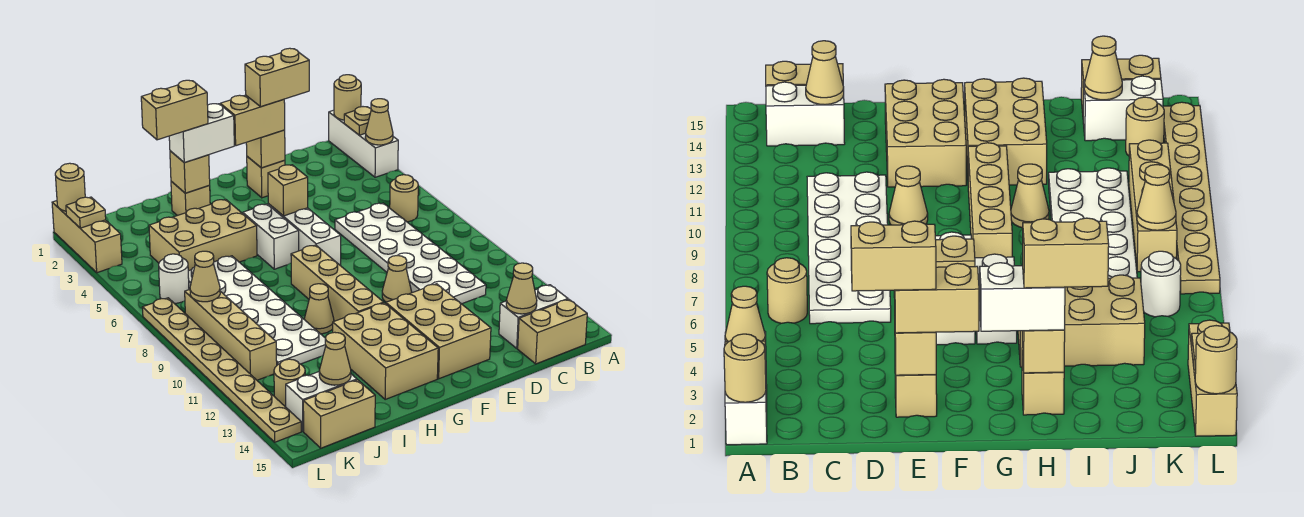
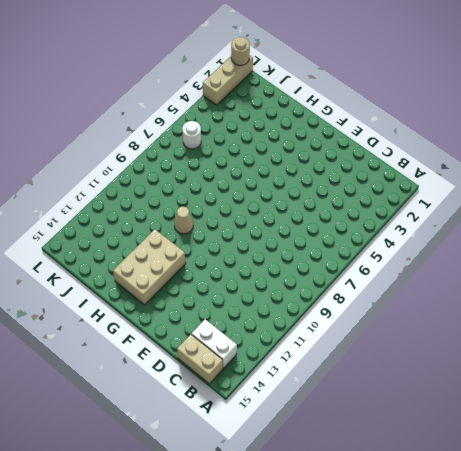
none -> white brick A1:A3 level 1
none -> tan round brick B6 level 1
none -> white plate C6:D11 level 1
none -> tan brick E2 level 1

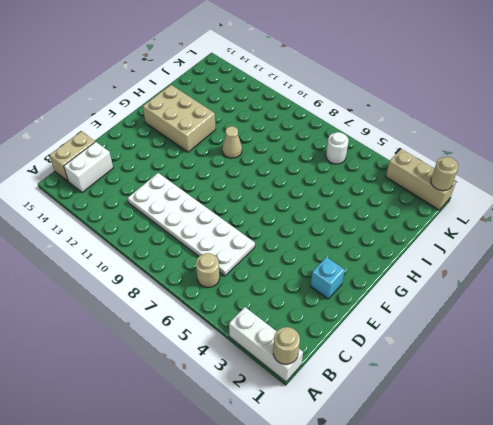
cyan brick E2 level 1 -> tan brick E2 level 1
none -> tan cone E10 level 1
none -> tan brick E12:F14 level 1
none -> white brick F5:F7 level 1
none -> white brick G5:G6 level 1

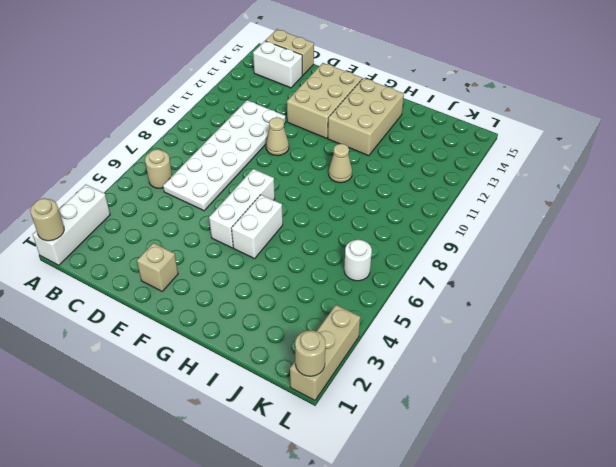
none -> tan brick G8:G11 level 1
none -> tan brick H2 level 1
none -> tan brick H4:J5 level 1
none -> white plate I6:J11 level 1

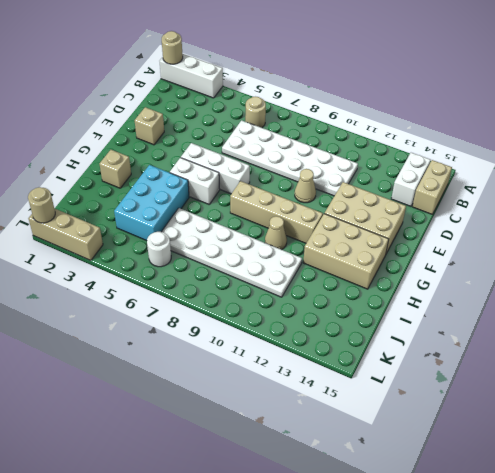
cyan brick H4:J5 level 1 -> tan brick H4:J5 level 1
none -> white brick J14:K14 level 1
none -> tan brick J15:K15 level 1
none -> tan brick K8:K11 level 1
none -> tan round brick K13 level 1

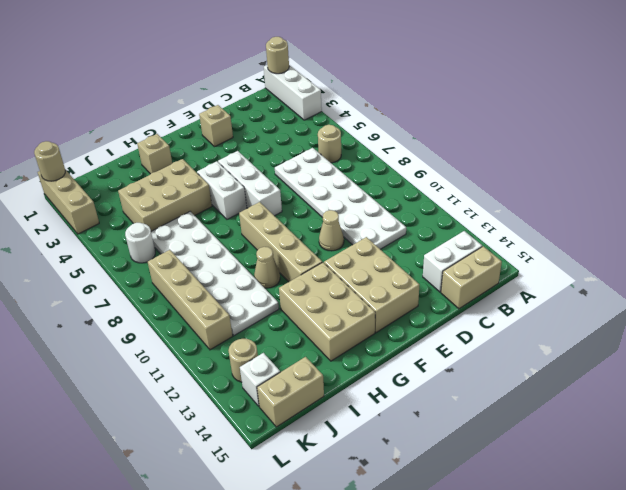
white brick K14 level 1 -> white brick J14:K14 level 1
none -> tan plate L7:L14 level 1
none -> tan plate A2 level 2
none -> tan cone A3 level 2
none -> tan cone C14 level 2

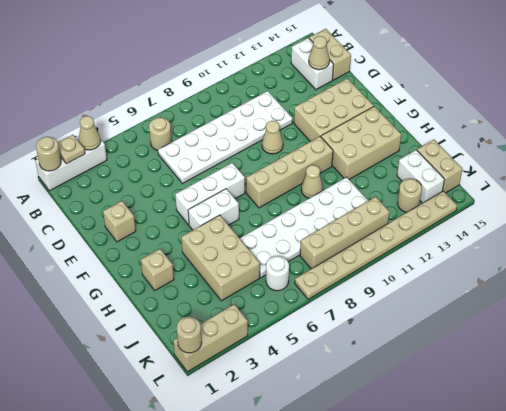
none -> tan brick E2 level 2
none -> tan brick F5 level 2
none -> tan brick H2 level 2
none -> tan cone J14 level 2

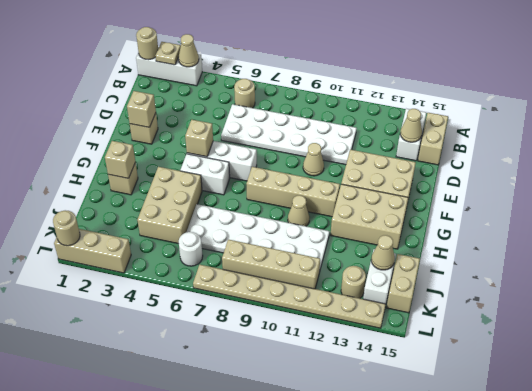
none -> tan cone K8 level 2
none -> tan plate L2 level 2
none -> tan brick E2:F2 level 3
none -> white brick G2:H2 level 3

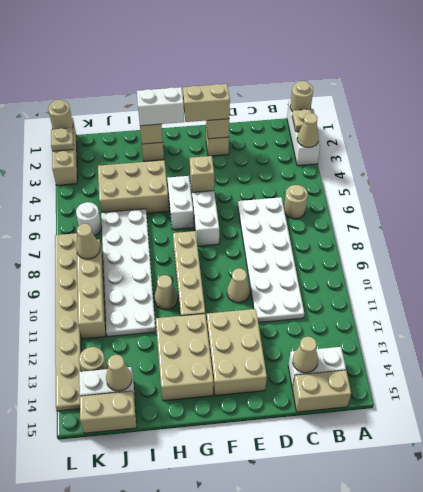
none -> tan brick D2:E2 level 4
none -> tan brick H2:I2 level 4

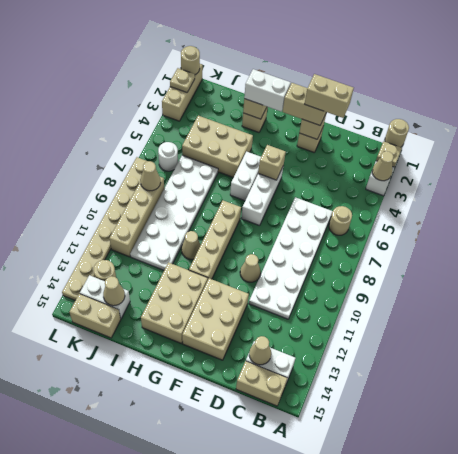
none -> tan brick H2:I2 level 4

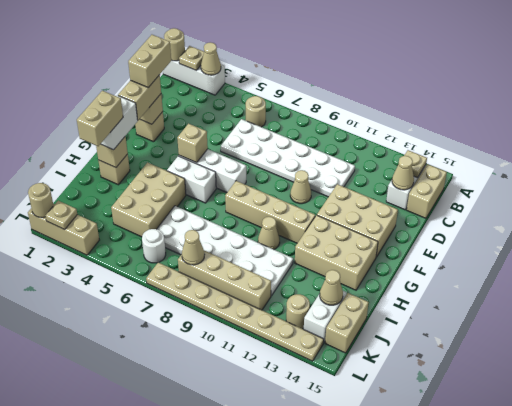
tan plate B14 level 2 -> none

